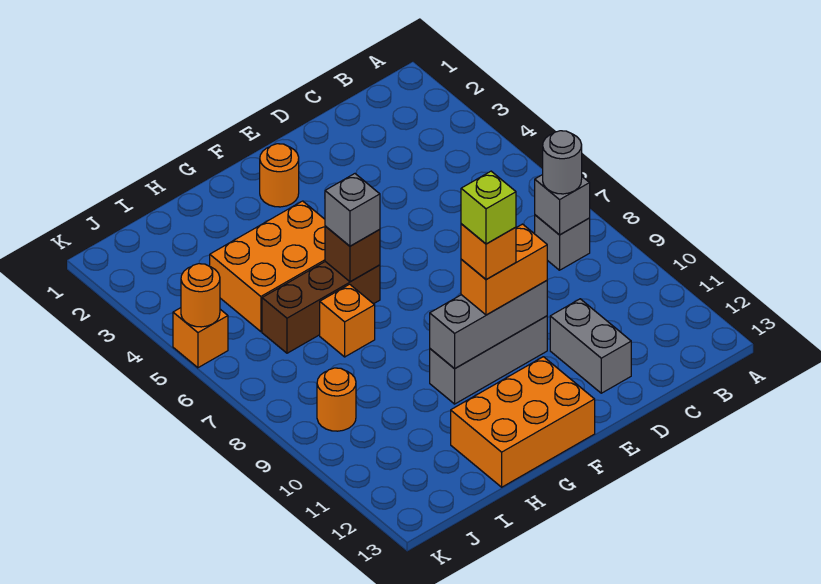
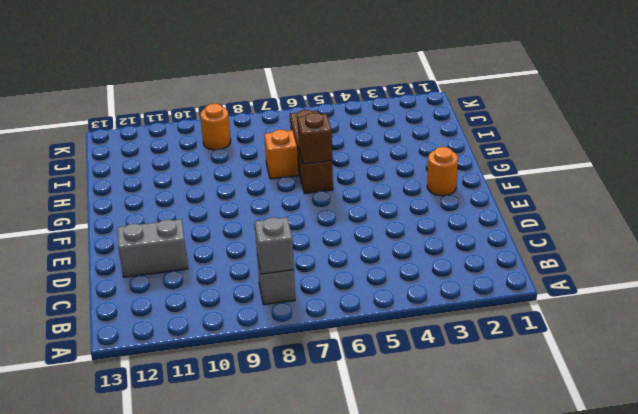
none -> grey brick E10:G10 level 1
none -> orange brick F12:H13 level 1
none -> orange brick G4:I5 level 1

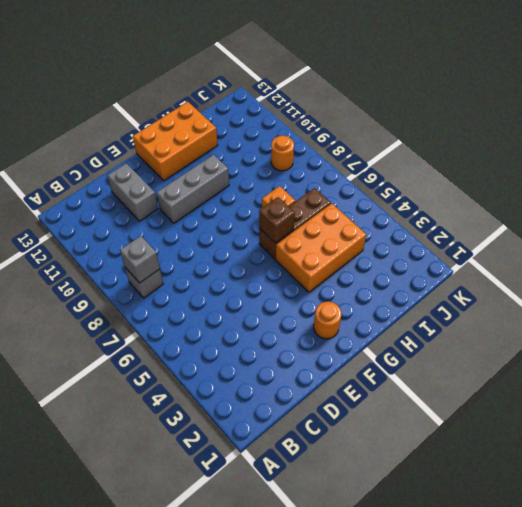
none -> orange brick K5 level 1
none -> grey brick E10:G10 level 2
none -> orange round brick K5 level 2

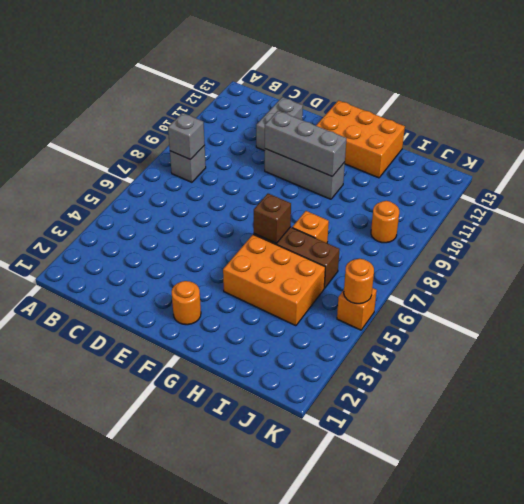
none -> grey round brick B8 level 3
none -> orange brick E10:F10 level 3
none -> grey brick G6 level 3

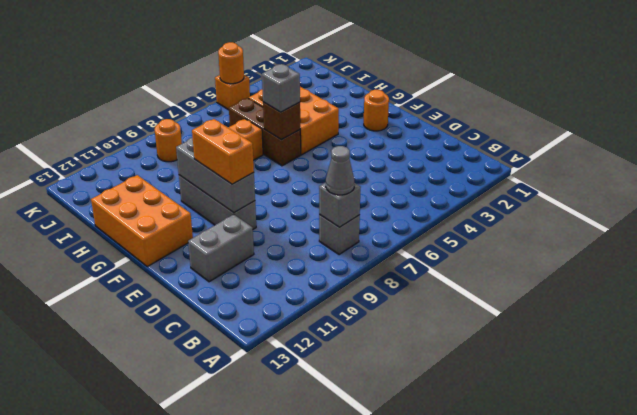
grey cone B8 level 3 -> grey round brick B8 level 3
none -> orange brick F10 level 4
none -> lime brick F10 level 5

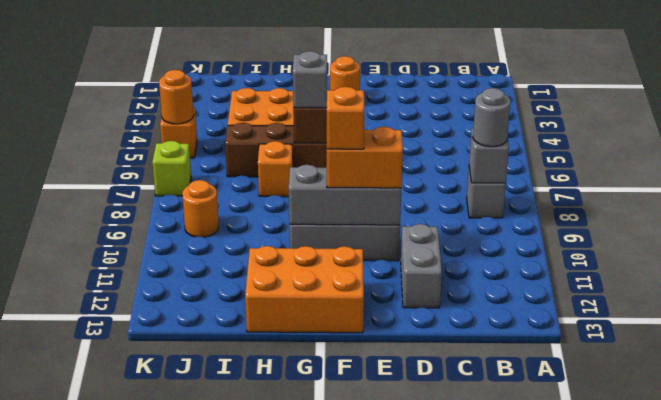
lime brick K7 level 1 -> lime brick F10 level 5

